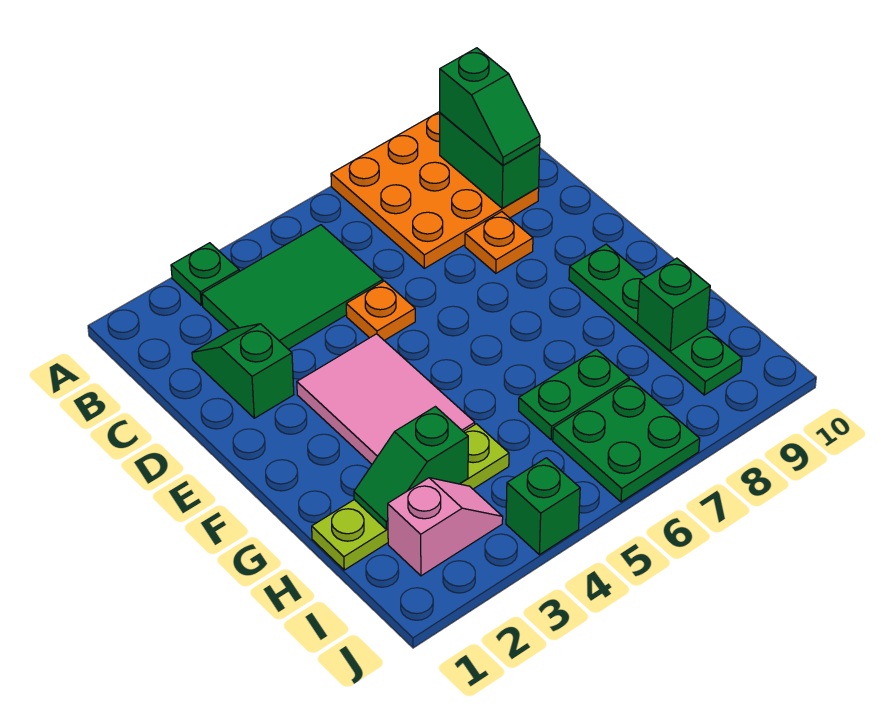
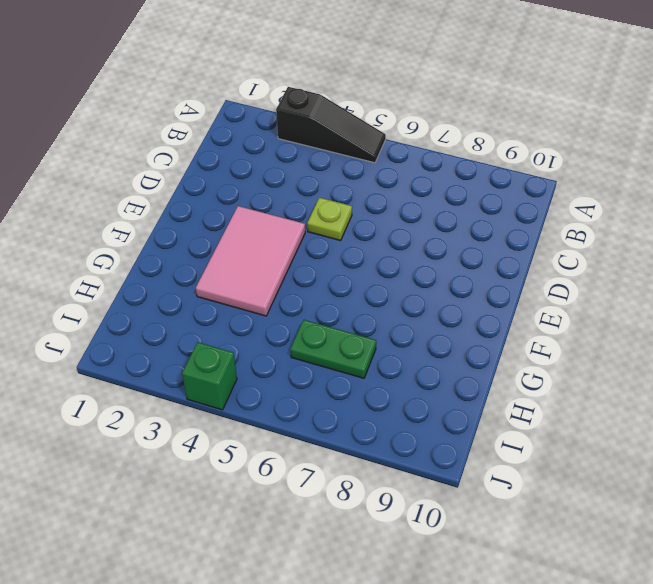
black slope A3:A5 level 1 top 3 -> green plate A3 level 1
lime plate D5 level 1 -> orange plate D5 level 1
none -> orange plate A7:C9 level 1
none -> green tile B3:C5 level 1
none -> green slope C2:D2 level 1 top D

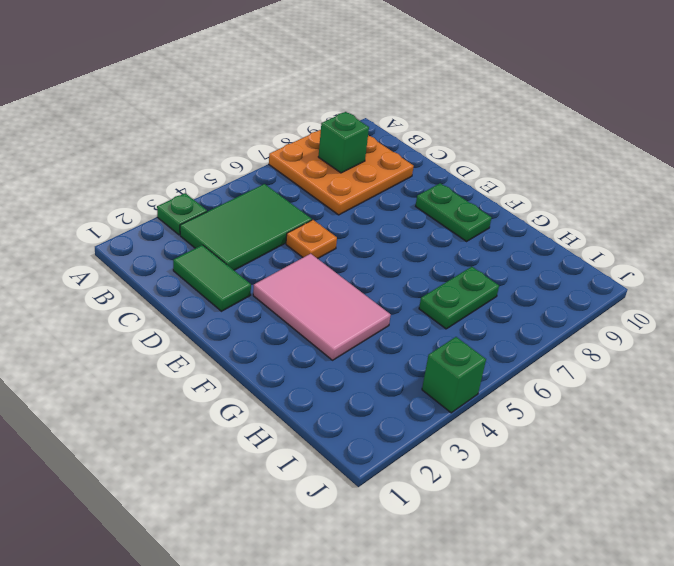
green brick B8 level 2 -> green brick H9 level 2
green tile C2:D2 level 1 -> green slope C2:D2 level 1 top D
green plate E9:F9 level 1 -> green plate F9:I9 level 1
none -> orange plate D8 level 1
none -> lime plate H1:H4 level 1
none -> pink slope I2:I3 level 1 top 2

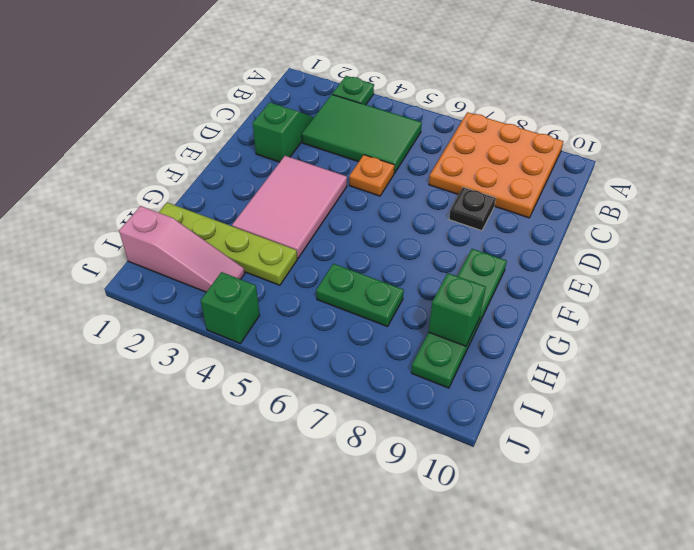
black plate D8 level 1 -> orange plate D8 level 1
pink slope I1:I3 level 1 top 1 -> pink slope I2:I3 level 1 top 2
none -> green plate I6:J7 level 1
none -> green brick B9:C9 level 2
none -> green slope H2:H3 level 2 top 3

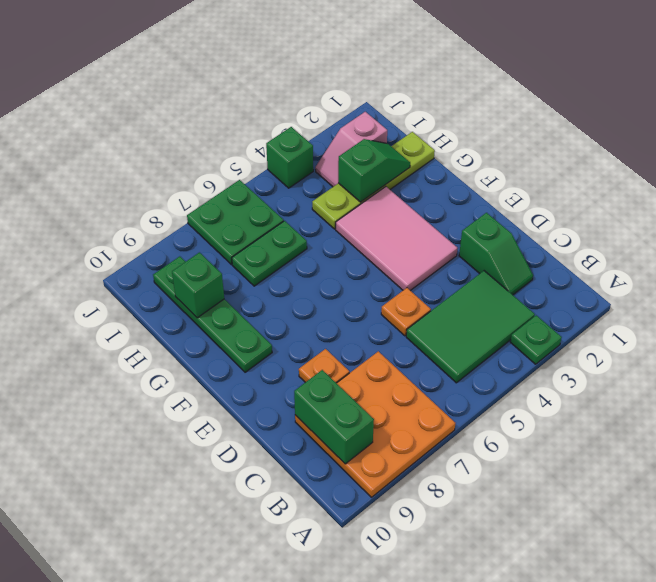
none -> green slope B9:C9 level 3 top B

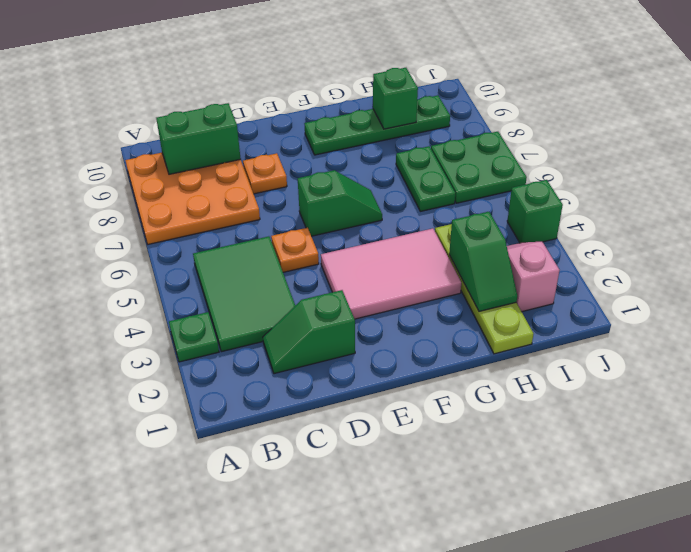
green slope E6:F6 level 1 top E -> green slope B9:C9 level 3 top B

